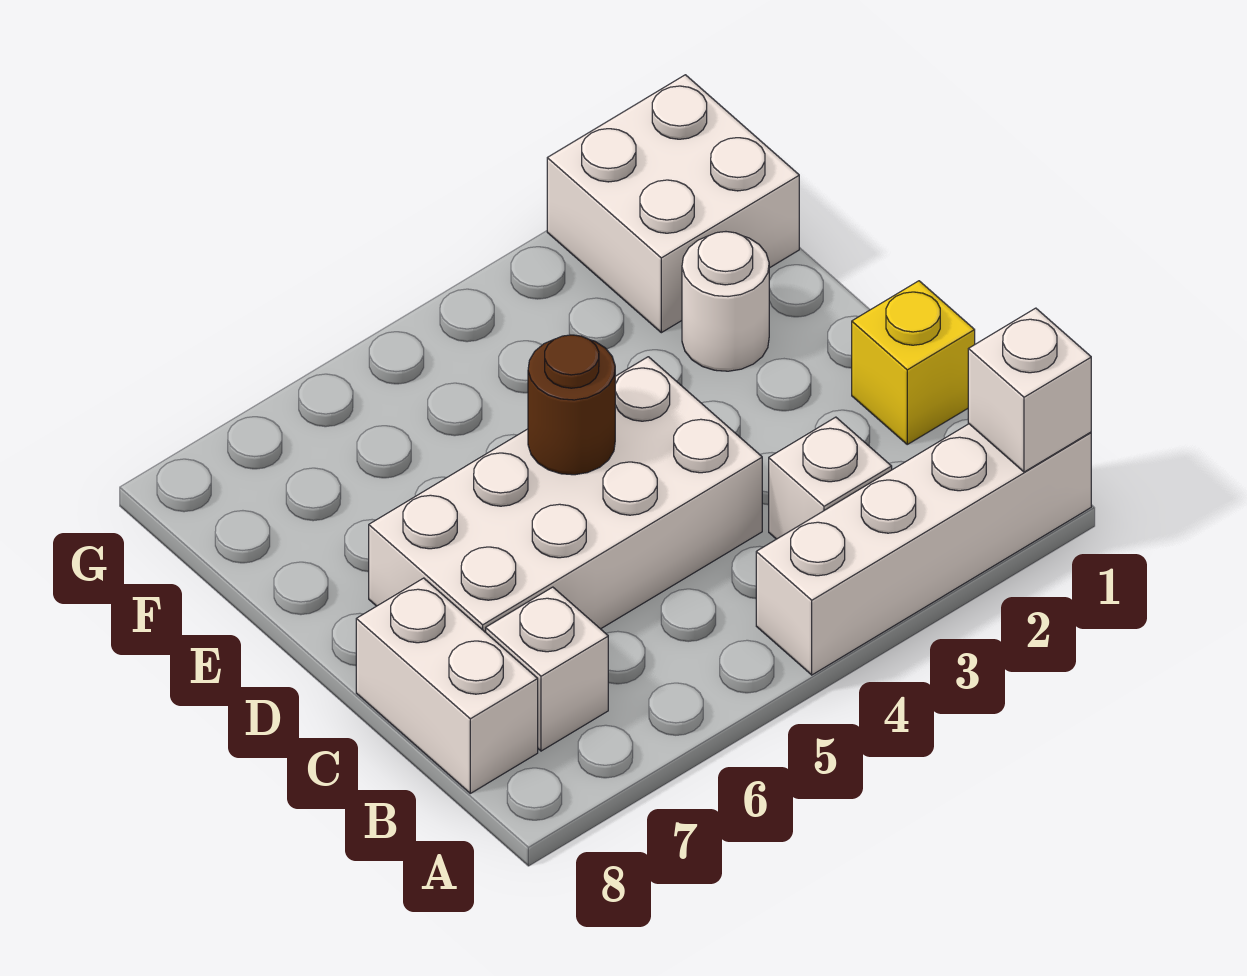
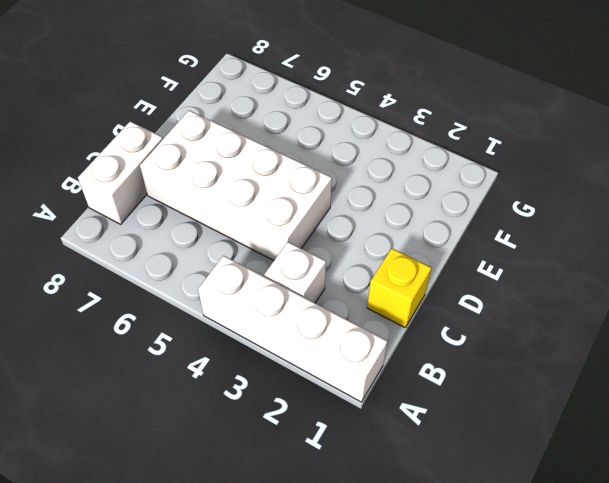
none -> white brick B7 level 1
none -> white round brick E2 level 1

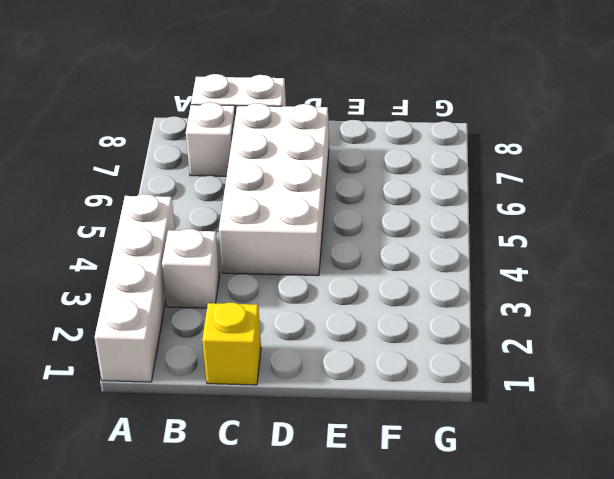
none -> white round brick E2 level 1
none -> white brick F1:G2 level 1

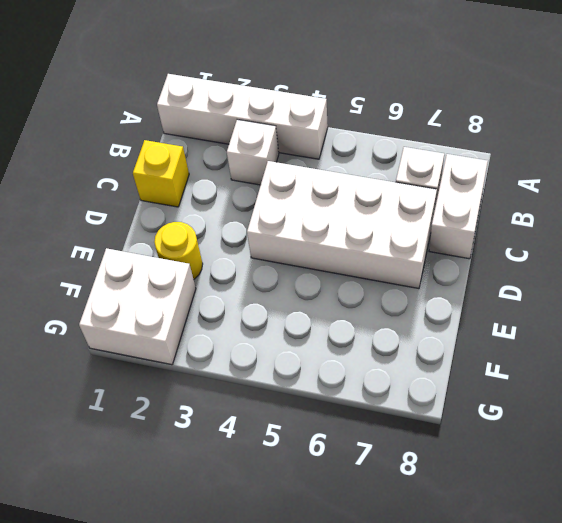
yellow round brick E2 level 1 -> white round brick E2 level 1
none -> white brick A1 level 2
none -> brown round brick D5 level 2

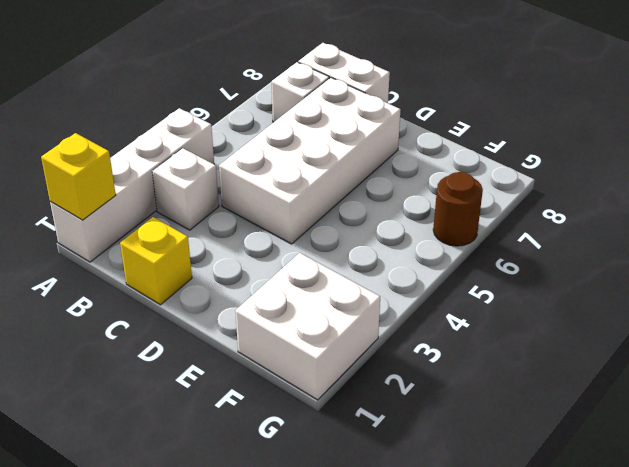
yellow brick A1 level 2 -> white brick A1 level 2
brown round brick G6 level 1 -> brown round brick D5 level 2
none -> white round brick E2 level 1

